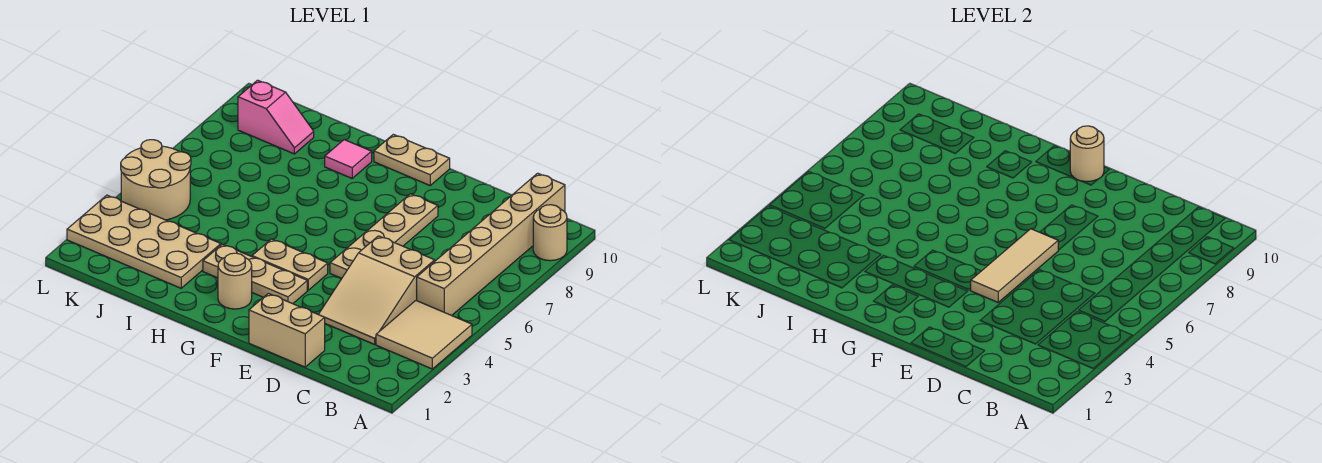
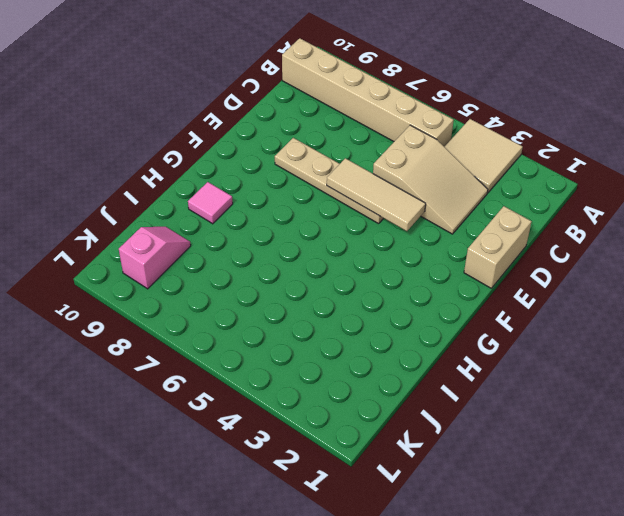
none -> tan round brick A9 level 1
none -> tan plate F3:H3 level 1
none -> tan plate F4:G4 level 1

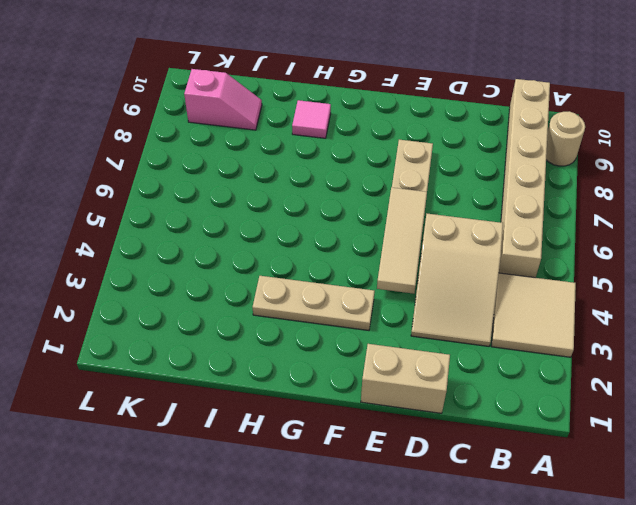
none -> tan plate F4:G4 level 1
none -> tan plate F10:G10 level 1
none -> tan round brick G2 level 1

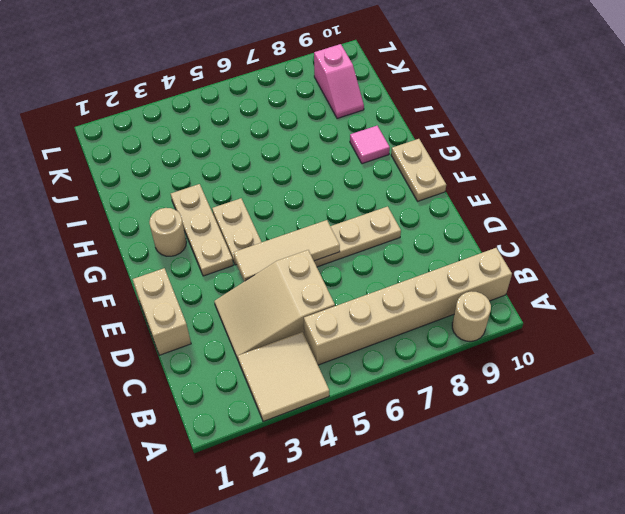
none -> tan plate I2:L3 level 1
none -> tan round brick K4:L5 level 1
none -> tan round brick F10 level 2

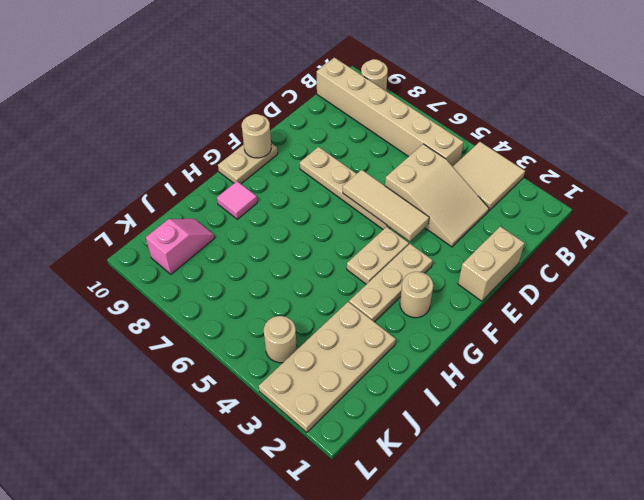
tan round brick K4 level 1 -> tan round brick K4:L5 level 1

